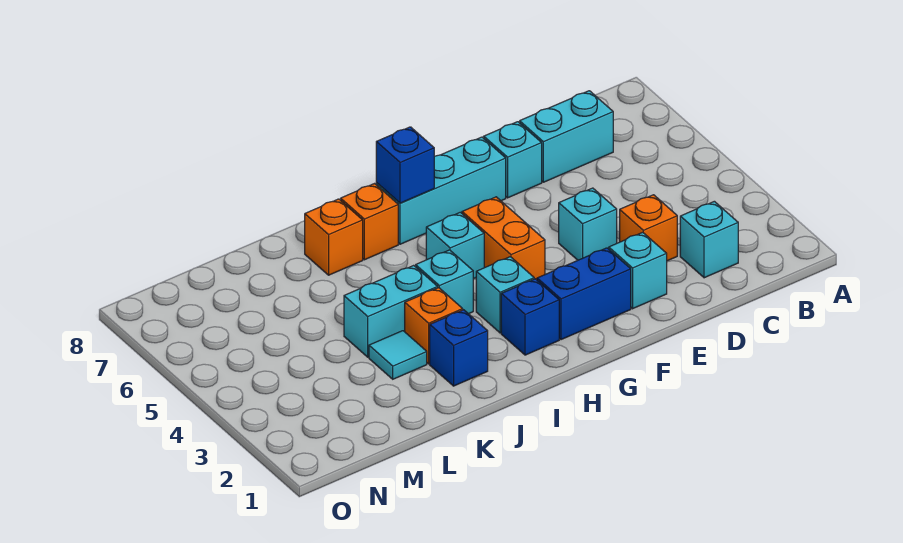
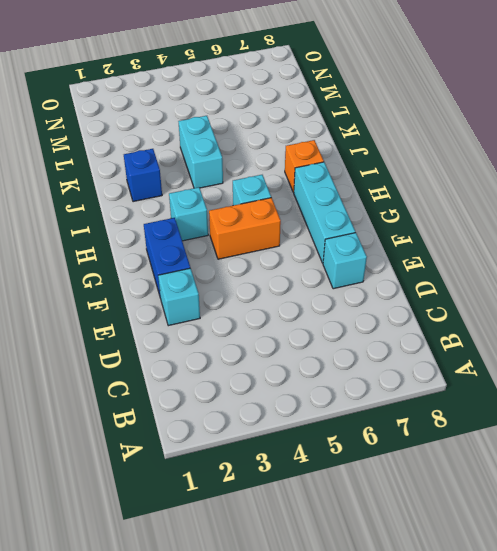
none -> cyan brick C2 level 1
none -> cyan brick C7:D7 level 1
none -> orange brick D3 level 1

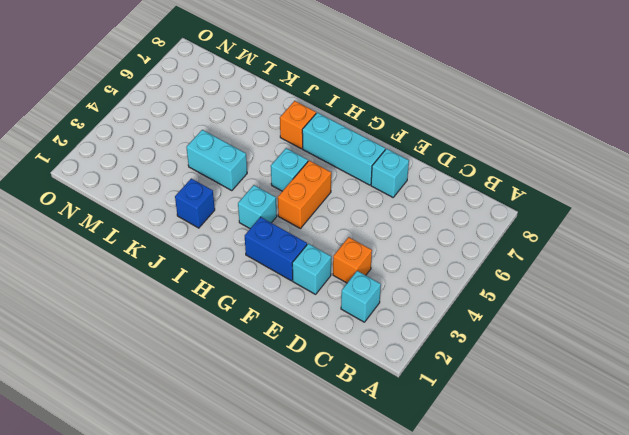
none -> cyan brick C7:D7 level 1
none -> cyan brick E4 level 1
none -> blue brick H2 level 1

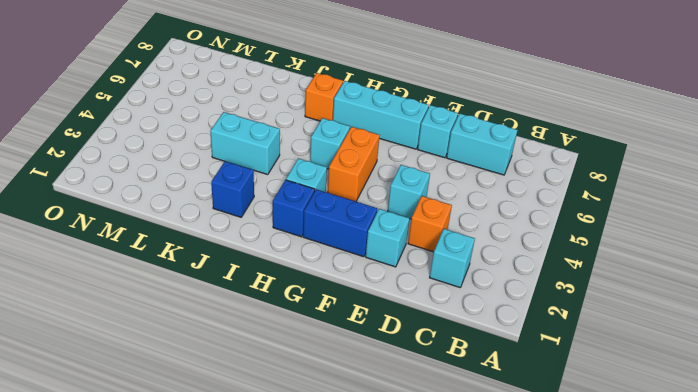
none -> cyan brick I4 level 1
none -> orange brick J3 level 1
none -> orange brick J7 level 1

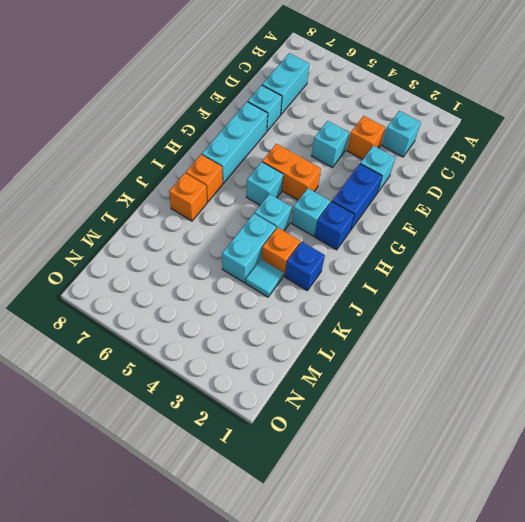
none -> blue brick H7 level 2

